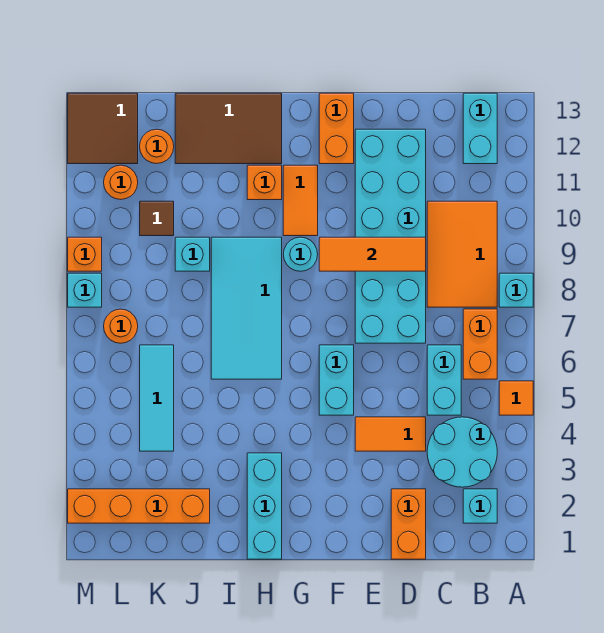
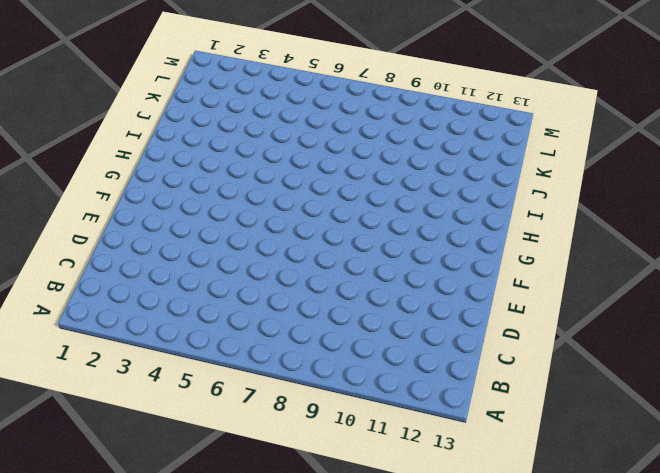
none -> orange tile A5 level 1
none -> cyan brick A8 level 1
none -> cyan brick B2 level 1
none -> cyan round brick B3:C4 level 1

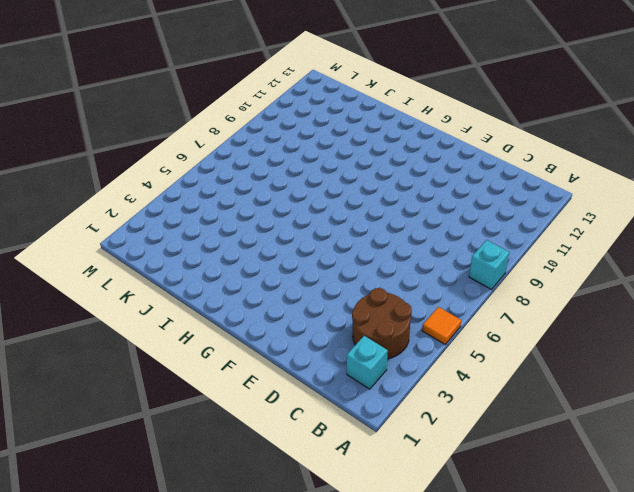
brown round brick B3:C4 level 1 -> cyan round brick B3:C4 level 1
none -> orange brick B6:B7 level 1
none -> orange tile B8:C10 level 1
none -> cyan brick B12:B13 level 1
none -> cyan brick C5:C6 level 1

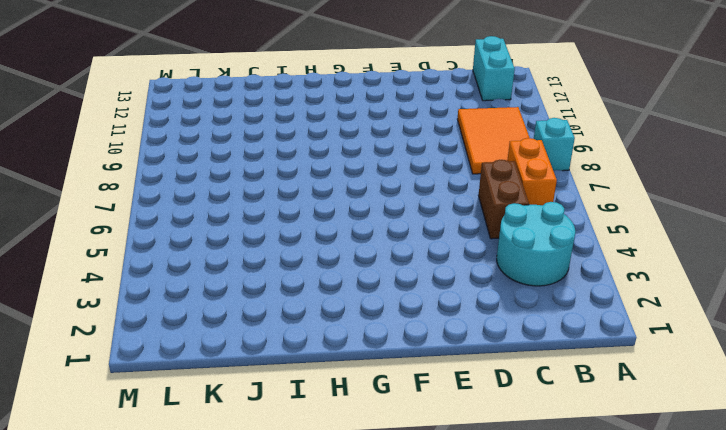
brown brick C5:C6 level 1 -> cyan brick C5:C6 level 1
none -> orange tile A5 level 1
none -> cyan brick B2 level 1
none -> orange brick D1:D2 level 1
none -> orange tile D4:E4 level 1

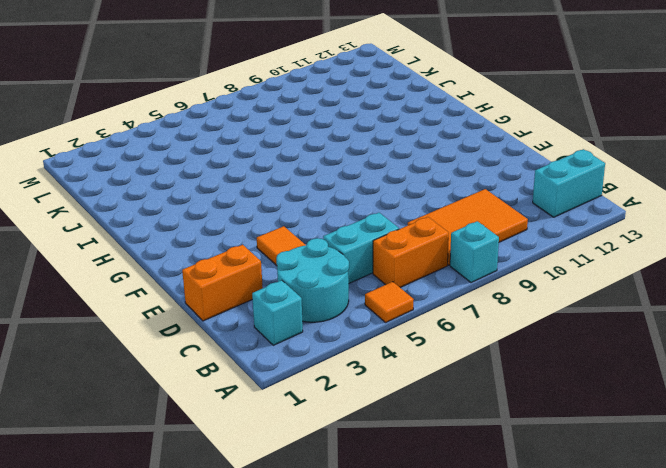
none -> cyan brick D7:E12 level 1
none -> cyan brick F5:F6 level 1
none -> orange brick F12:F13 level 1
none -> cyan round brick G9 level 1

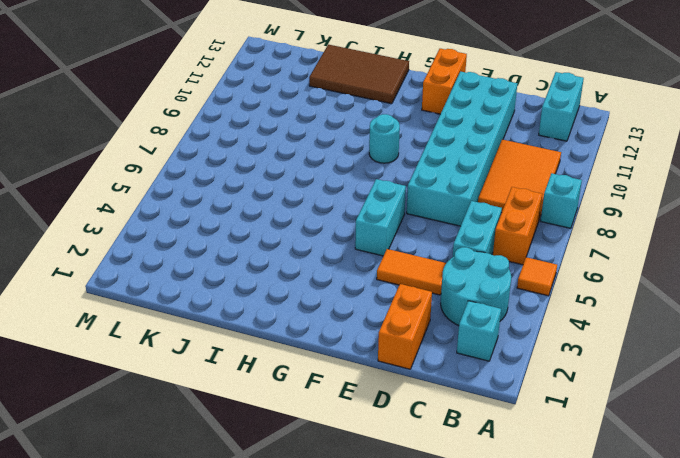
none -> orange tile G10:G11 level 1
none -> cyan brick H1:H3 level 1
none -> cyan tile H6:I9 level 1
none -> orange brick H11 level 1

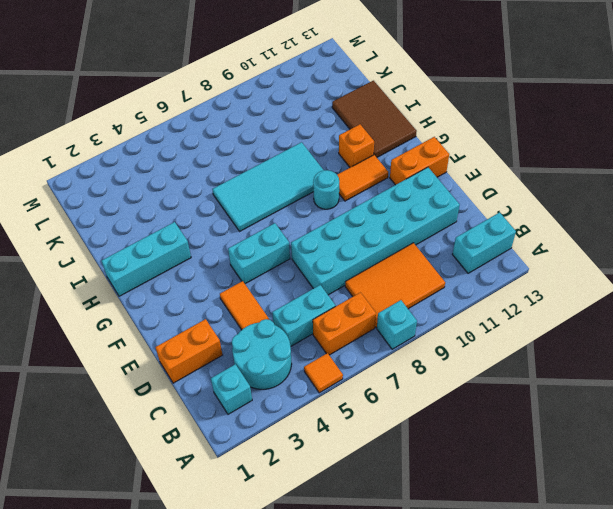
none -> orange brick J2:M2 level 1
none -> cyan brick J9 level 1
none -> cyan tile K4:K6 level 1
none -> brown tile K10 level 1

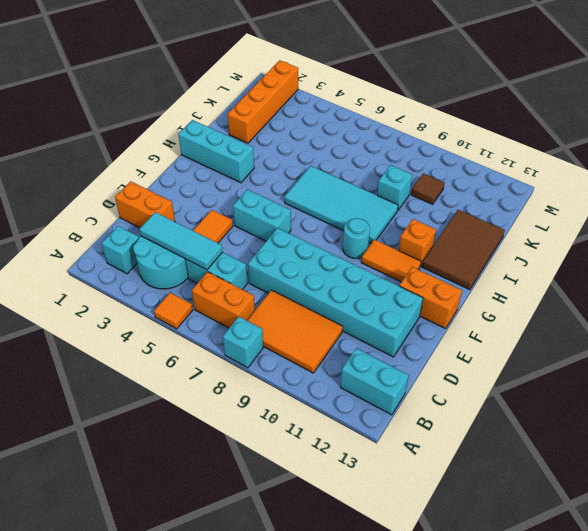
cyan tile C3:C5 level 2 -> cyan tile K4:K6 level 1
none -> orange round brick K12 level 1
none -> orange round brick L7 level 1
none -> orange round brick L11 level 1
none -> brown tile L12:M13 level 1

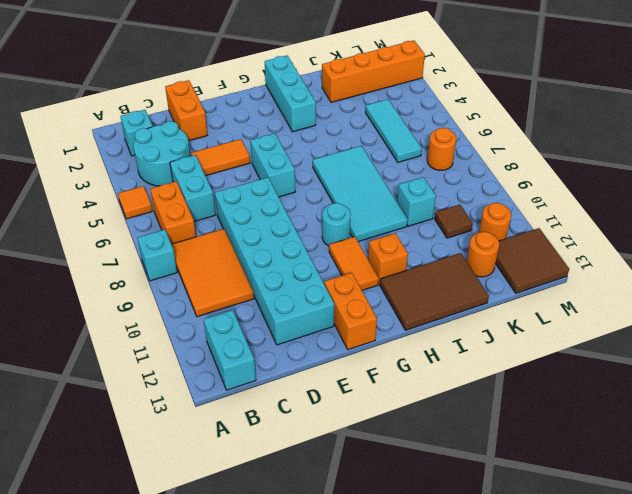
none -> cyan brick M8 level 1
none -> orange brick M9 level 1
none -> orange tile D9:F9 level 2

